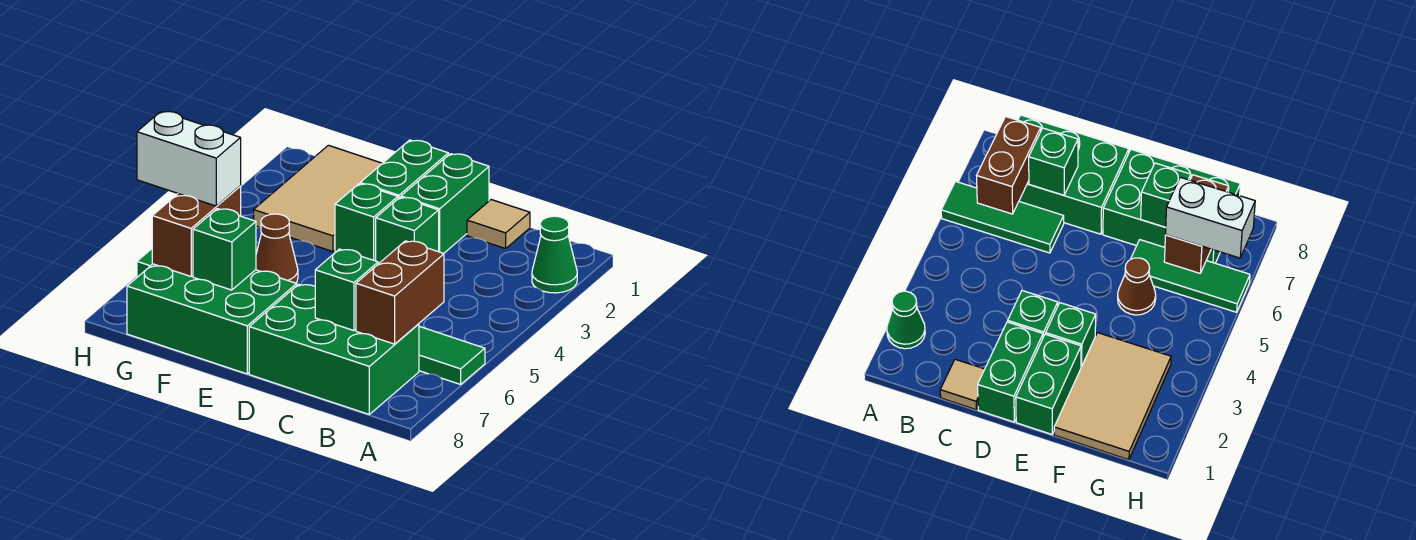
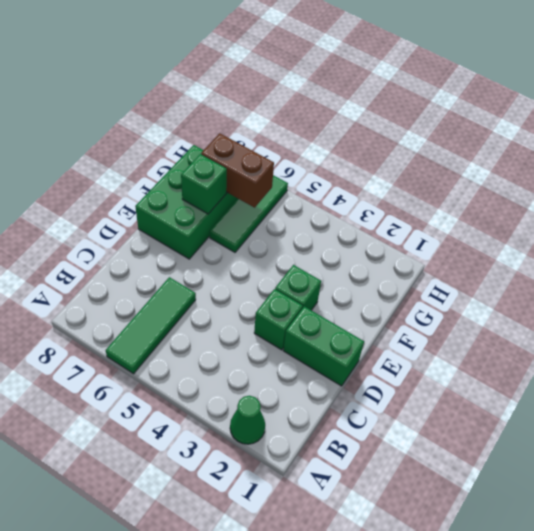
none -> green brick B7:D8 level 1
none -> tan tile C1 level 1
none -> green brick E1:E2 level 1

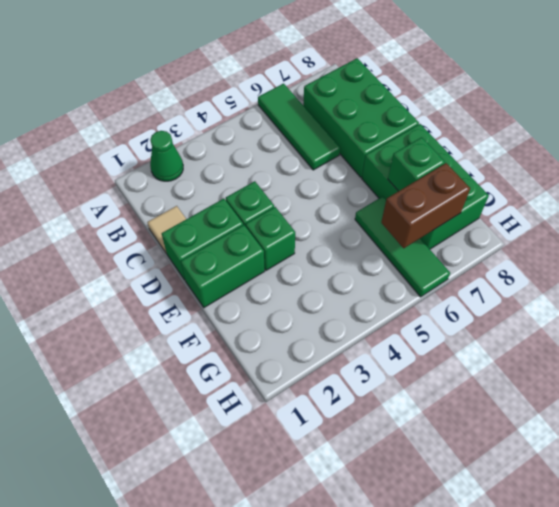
none -> tan tile F1:G3 level 1
none -> brown cone F5 level 1
none -> brown brick B6:B7 level 2

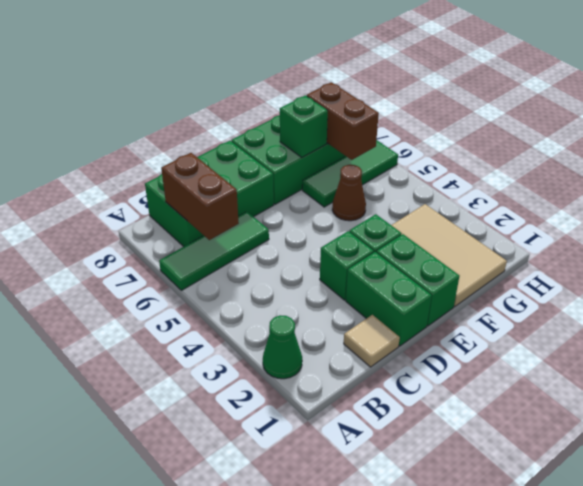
none -> green brick C7 level 2
none -> white brick G6:H6 level 3

